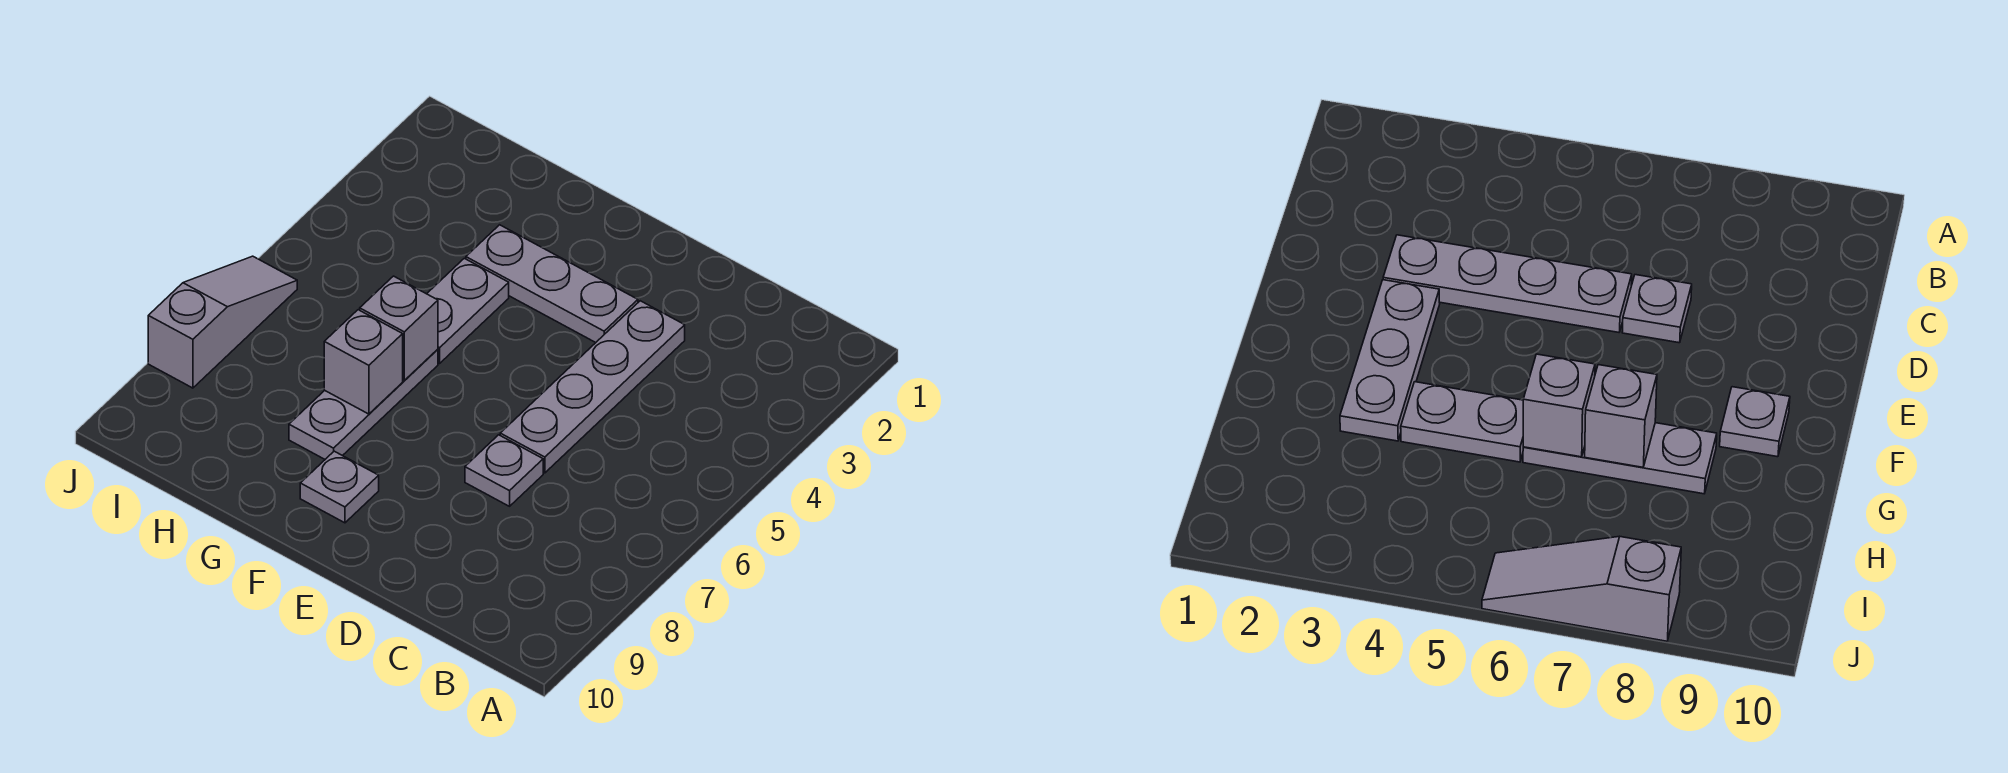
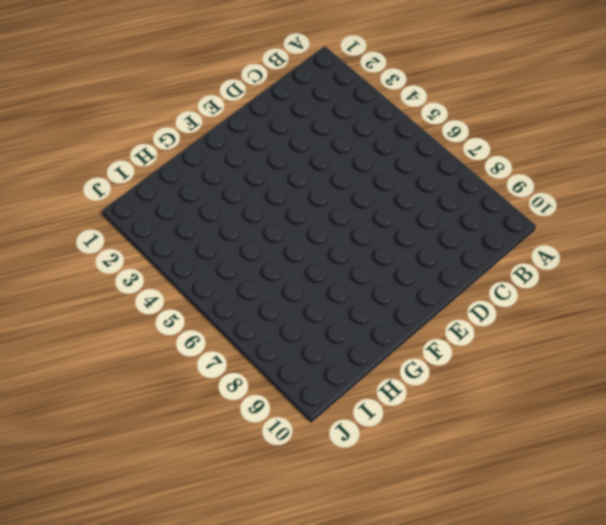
none -> grey plate D3:D6 level 1
none -> grey plate D7 level 1

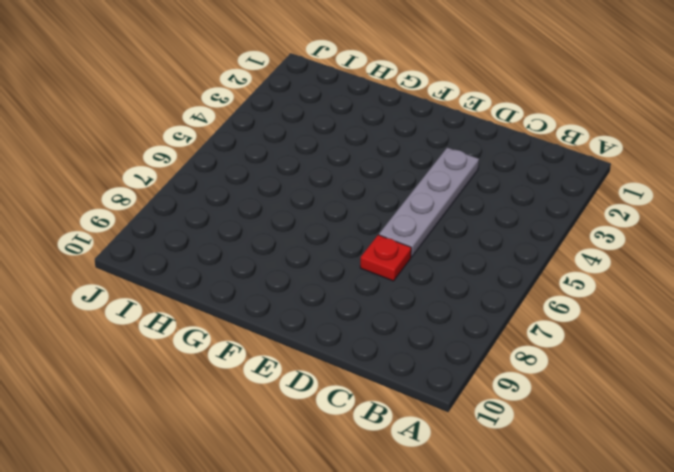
red plate D7 level 1 -> grey plate D7 level 1
none -> grey plate E3:G3 level 1
none -> grey plate F9 level 1

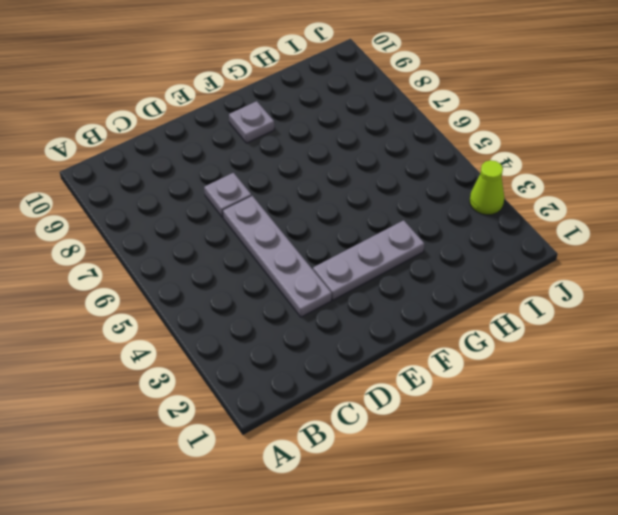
lime cone J3 level 1 -> none
none -> grey plate G4:G5 level 1
none -> grey plate G6:G8 level 1

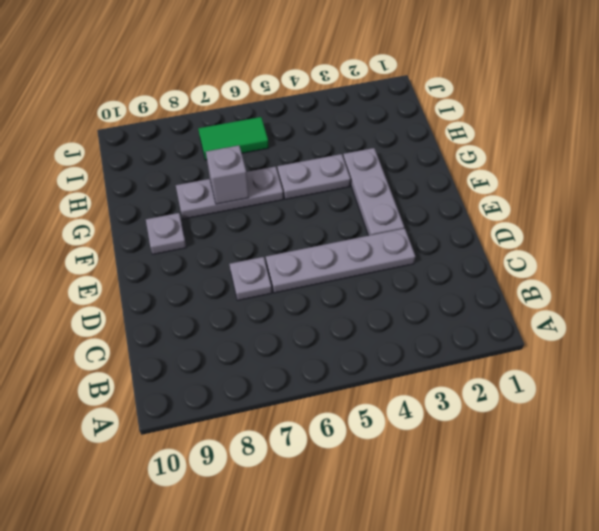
green tile I6:I7 level 1 -> none
none -> grey slope J6:J8 level 1 top 8
none -> grey brick G6 level 2

